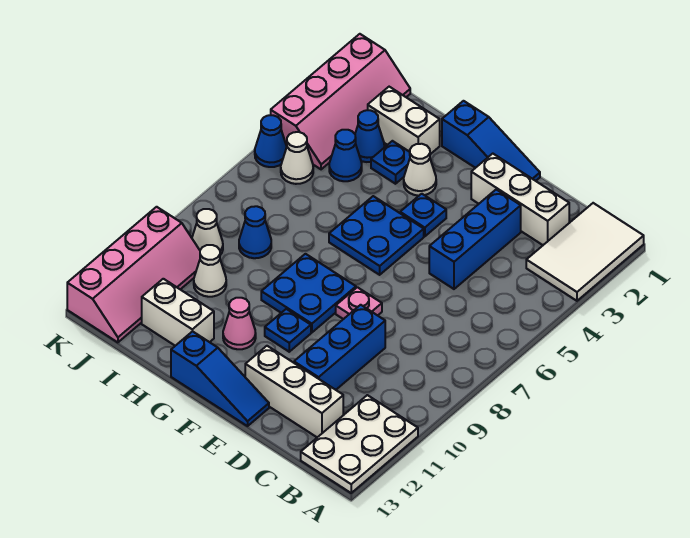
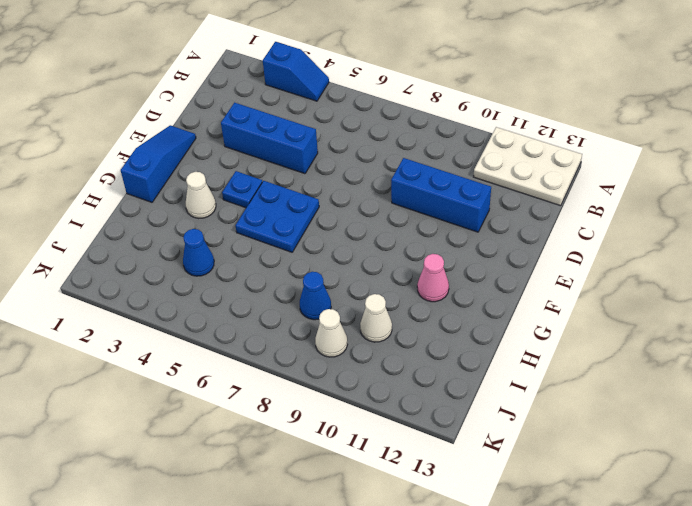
blue slope A3:A4 level 1 top 3 -> white tile A1:B3 level 1
none -> white brick C2:E2 level 1
none -> white brick C12:E12 level 1
none -> pink plate E8 level 1

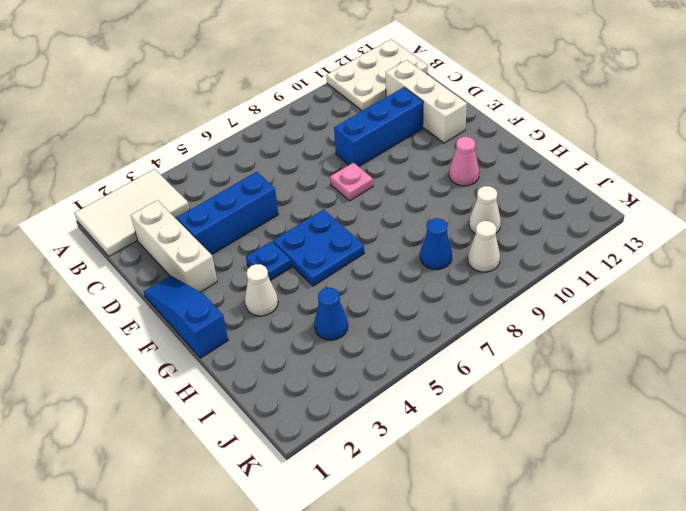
none -> blue slope E13:G13 level 1 top G
none -> blue plate F8:G9 level 1
none -> blue plate F10 level 1

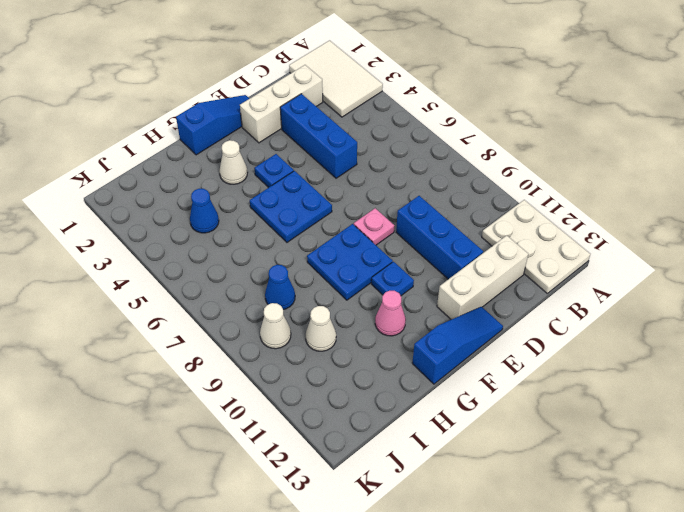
none -> white brick H2:I2 level 1
none -> blue plate H3 level 1
none -> white brick H12:I12 level 1

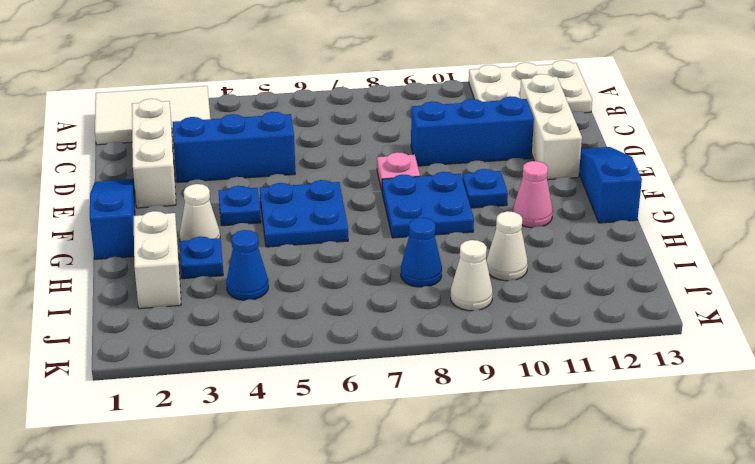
none -> white brick H12:I12 level 1
none -> blue cone I3 level 1
none -> pink slope J1:K4 level 1 top K

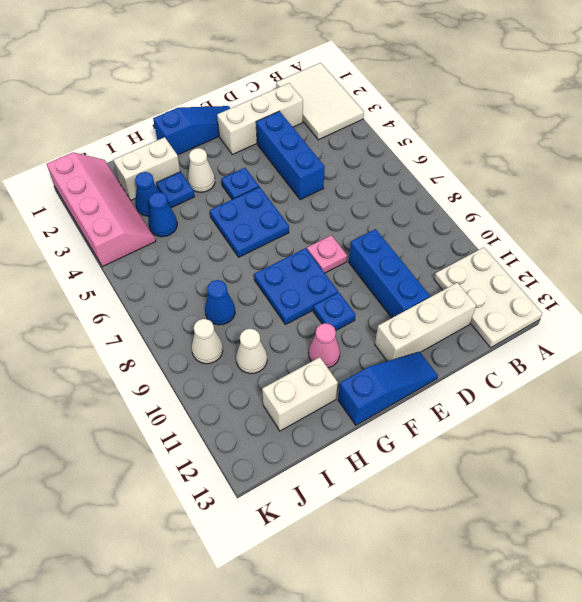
none -> white cone J5 level 1
none -> pink slope J10:K13 level 1 top K
none -> blue cone K5 level 1

